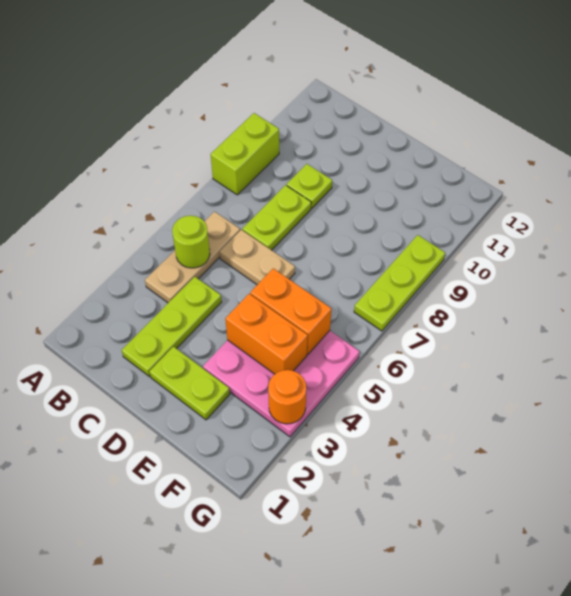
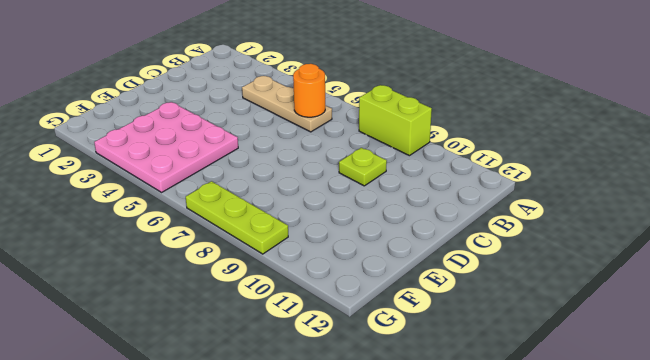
orange round brick B6 level 2 -> orange round brick G3 level 2
none -> lime plate C2:C4 level 1
none -> tan plate C6:D6 level 1
none -> lime plate C7:C8 level 1

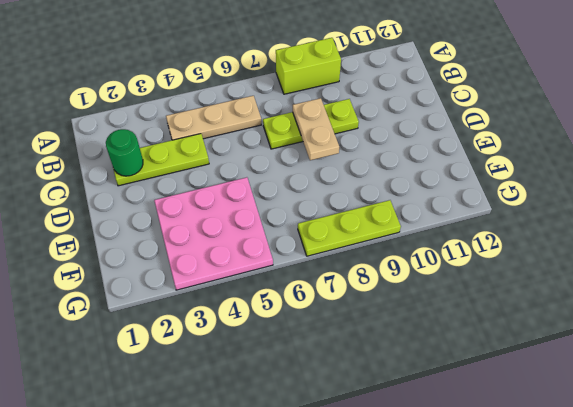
green round brick C2 level 2 -> none
tan plate C8:D8 level 2 -> tan plate C6:D6 level 1
none -> lime plate D2:E2 level 1
none -> lime round brick B5 level 2
none -> orange brick E4:F4 level 2

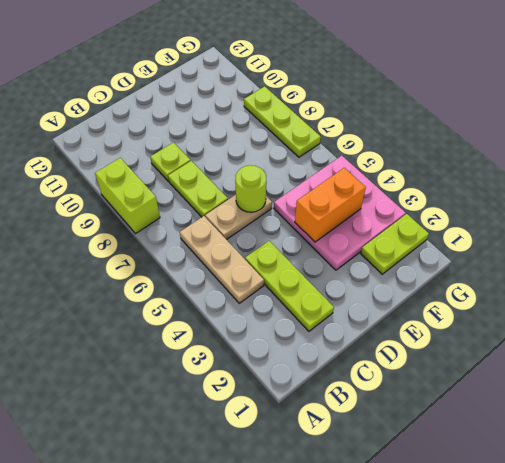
lime round brick D6 level 2 -> lime round brick B5 level 2
lime plate F2:G2 level 1 -> lime plate D2:E2 level 1
none -> orange brick E5:F5 level 2
none -> orange round brick G3 level 2

